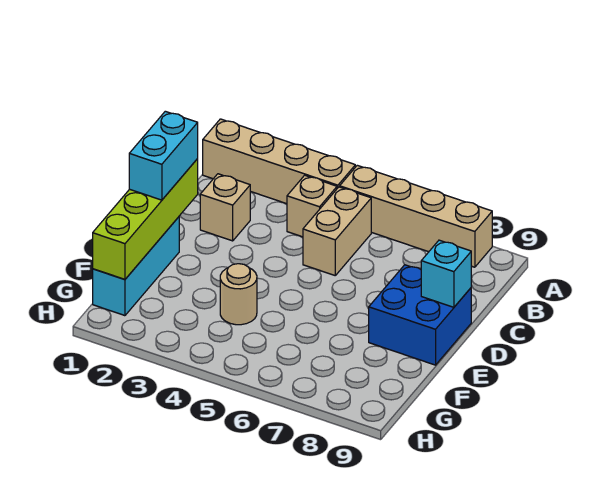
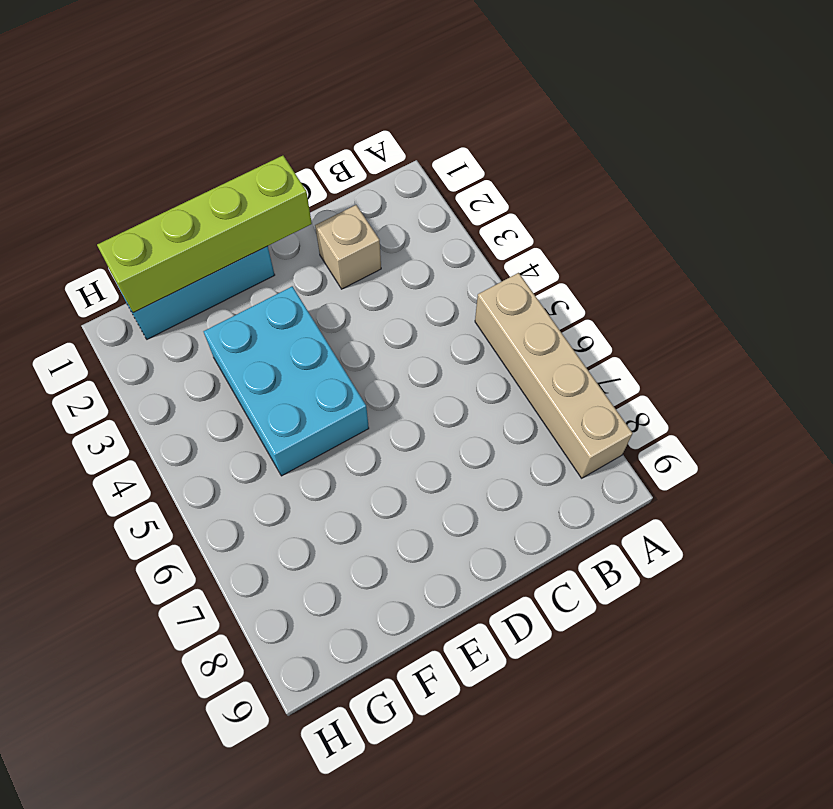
cyan brick E3:F5 level 1 -> tan round brick F4 level 1
none -> tan brick A1:A4 level 1
none -> tan brick B4 level 1

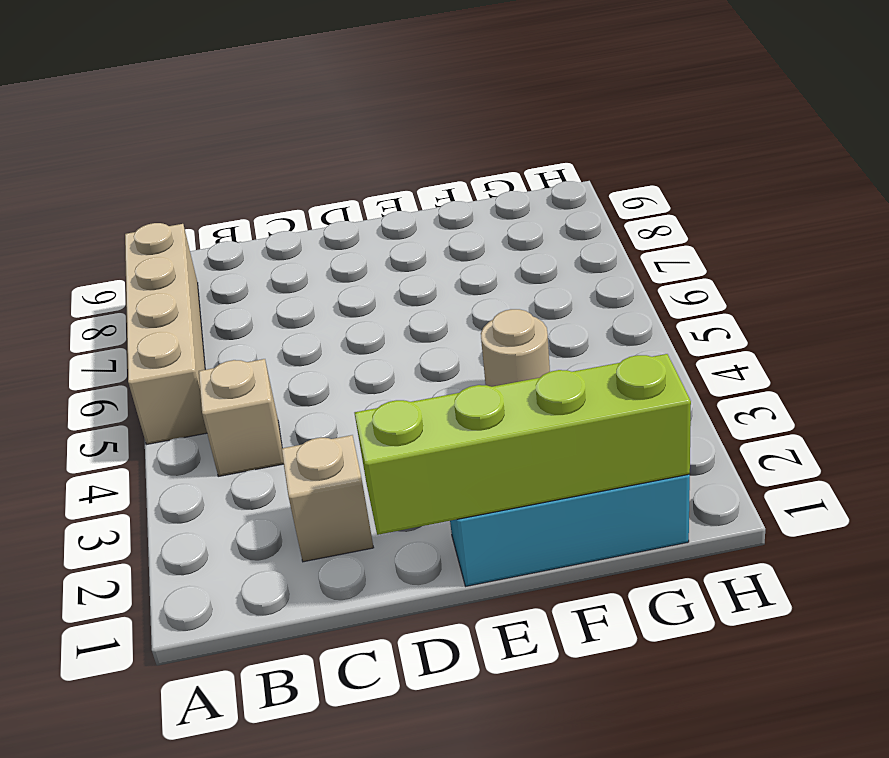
none -> tan brick A1:A4 level 1
none -> tan brick B5:C5 level 1

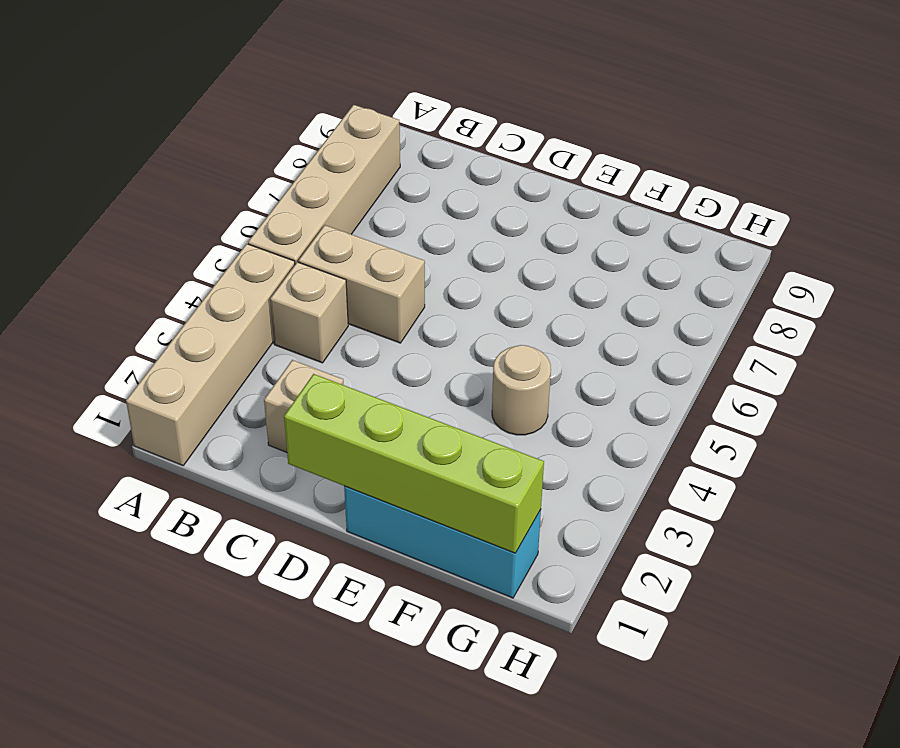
none -> blue brick D8:E9 level 1
none -> cyan brick D9 level 2

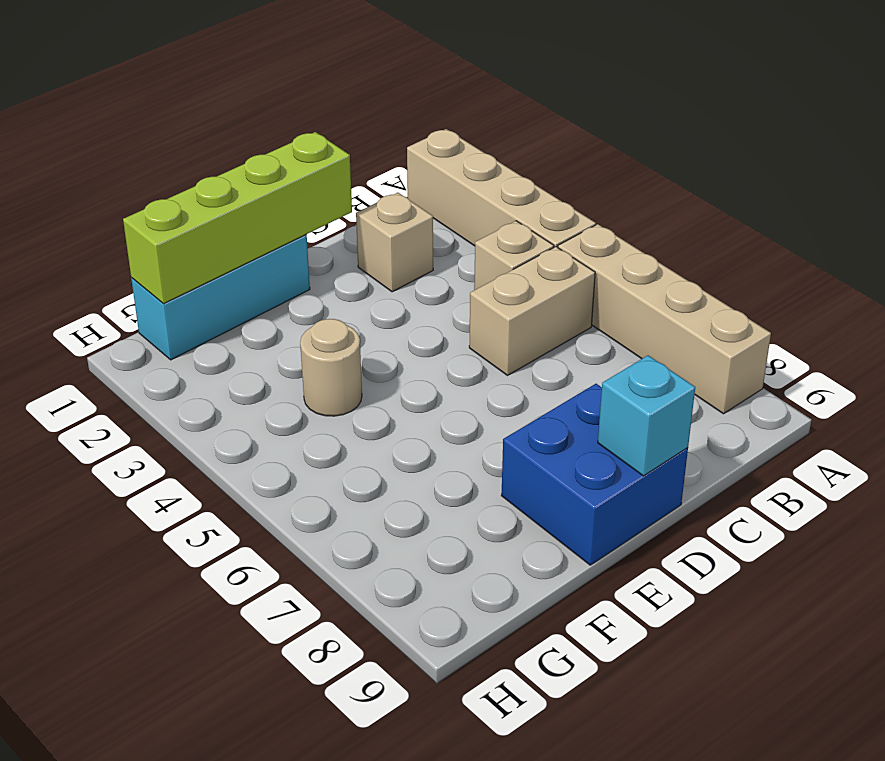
none -> cyan brick D1:E1 level 3

